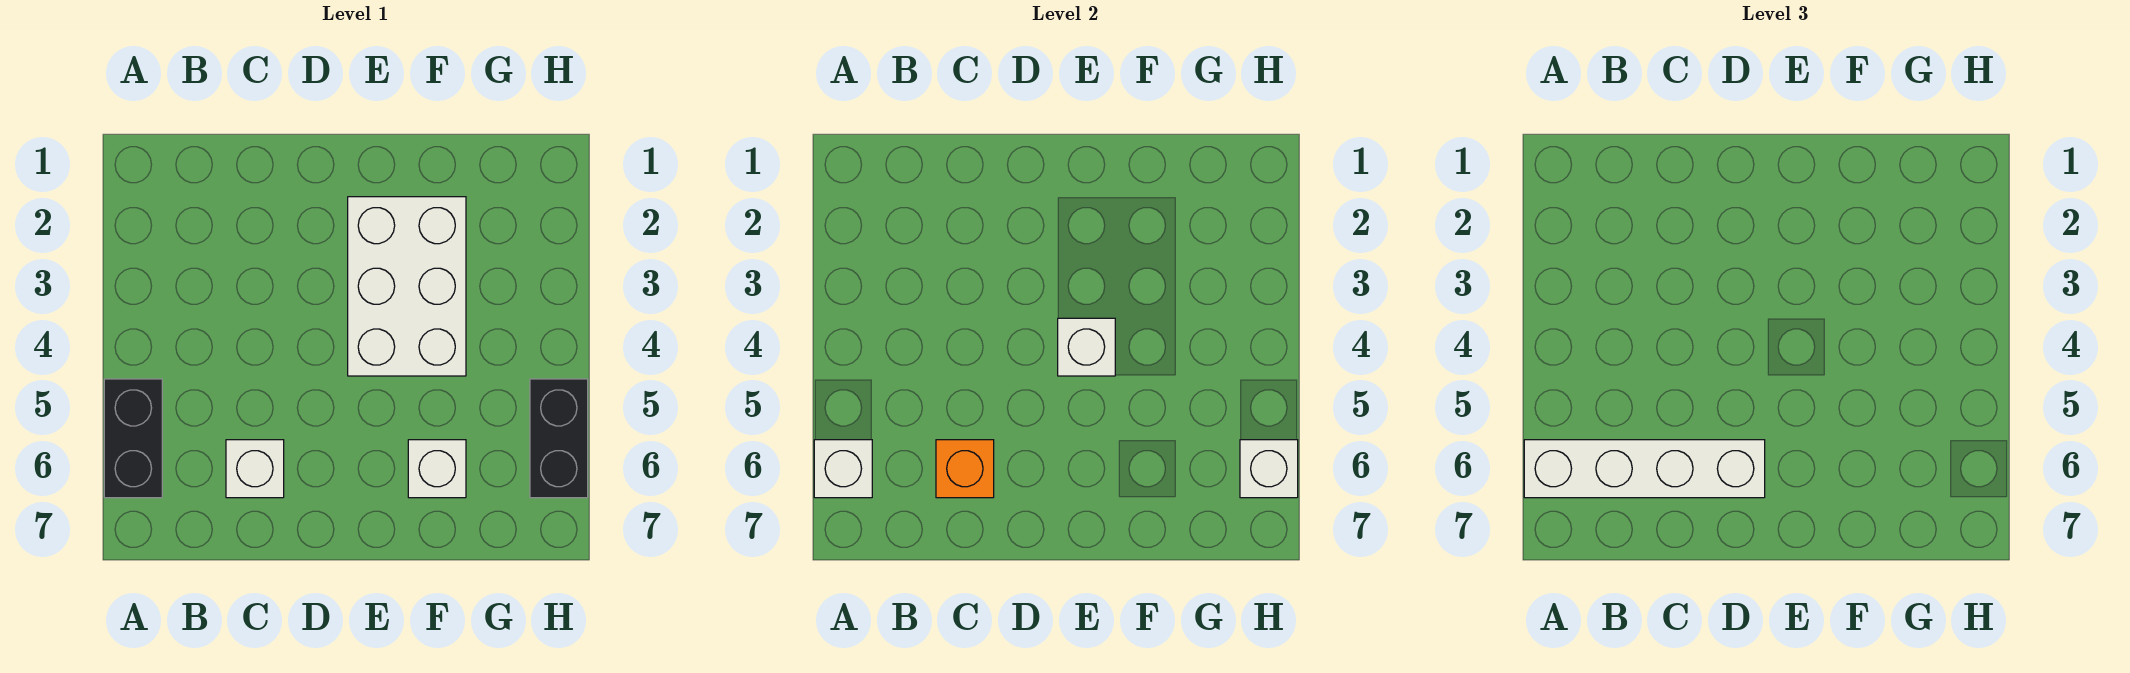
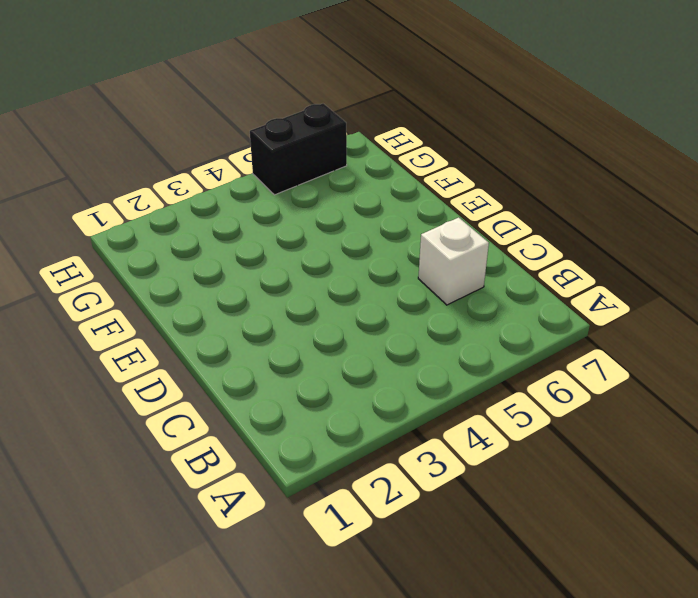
none -> black brick A5:A6 level 1
none -> white brick E2:F4 level 1

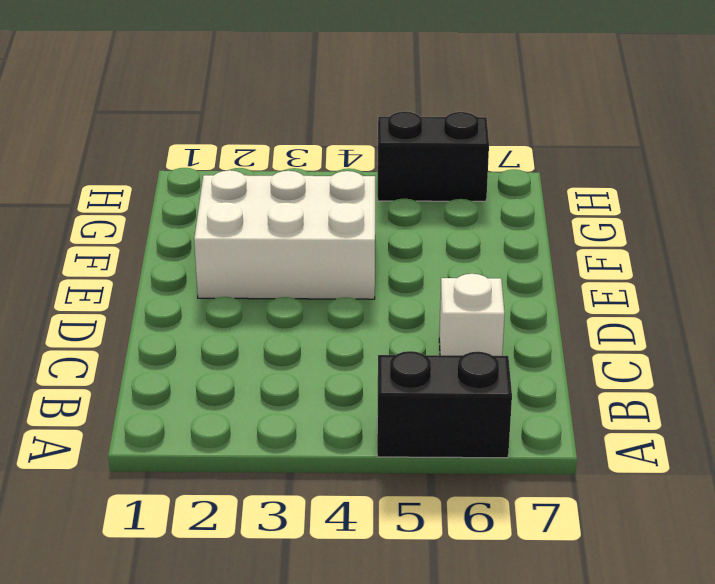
none -> white brick F6 level 1
none -> white brick A6 level 2

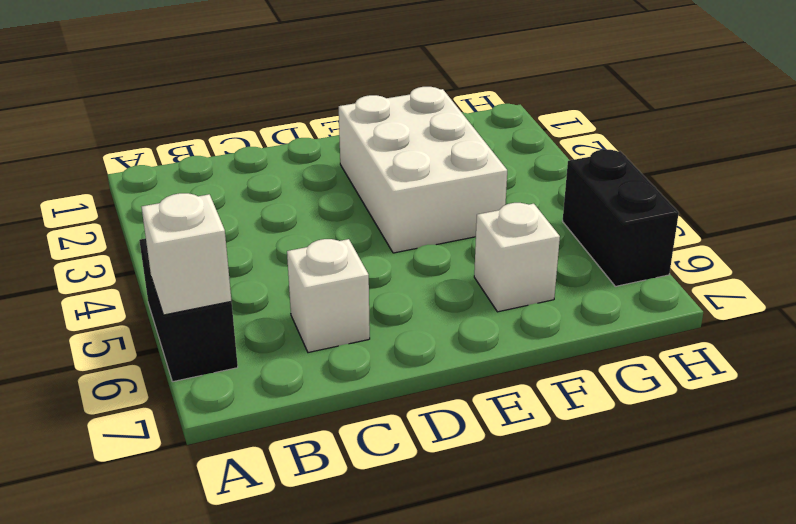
none -> orange brick C6 level 2
none -> white brick E4 level 2

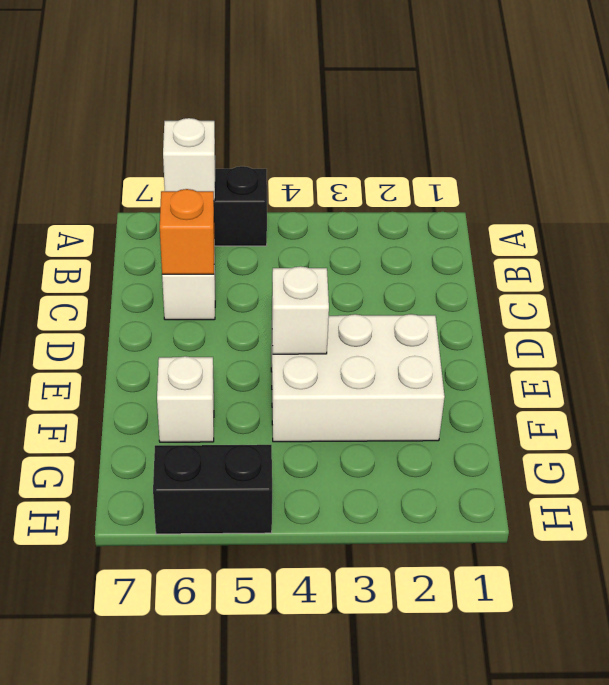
none -> white brick H6 level 2
none -> white brick A6:D6 level 3

